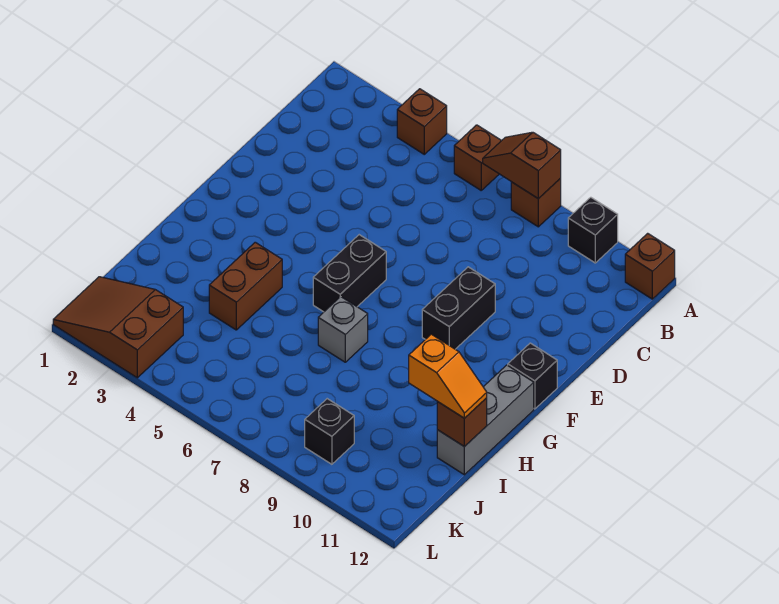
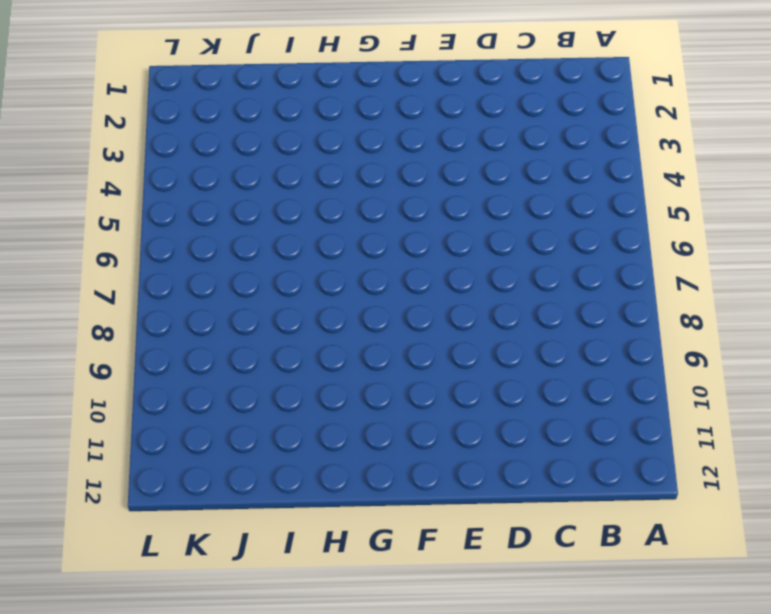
none -> brown brick A4 level 1
none -> brown brick A6 level 1
none -> brown brick A8 level 1

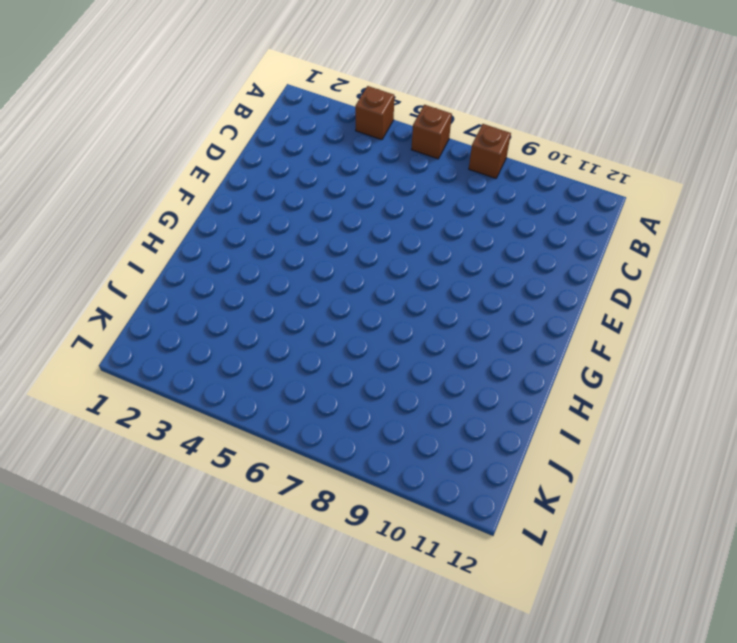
none -> black brick A10 level 1
none -> brown brick A12 level 1
none -> black brick E9:F9 level 1

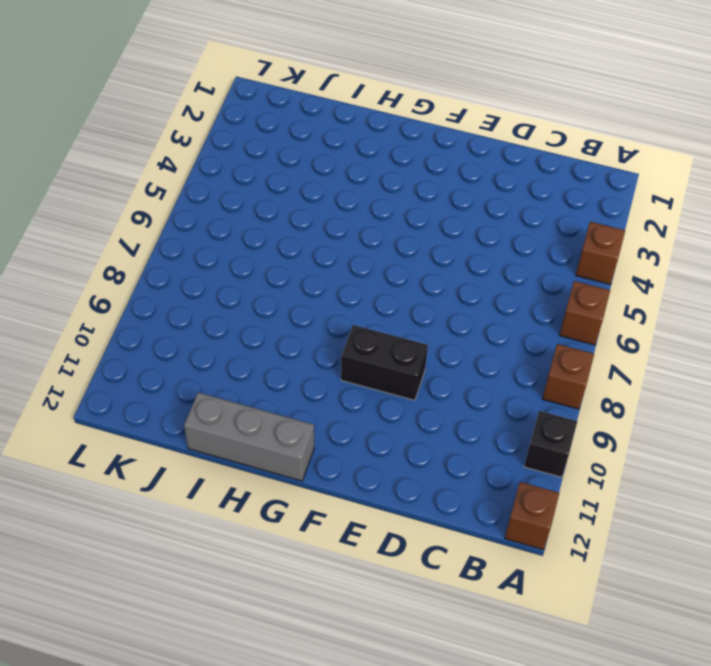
none -> black brick F6:G6 level 1
none -> black brick F12 level 1
none -> brown brick H4:I4 level 1

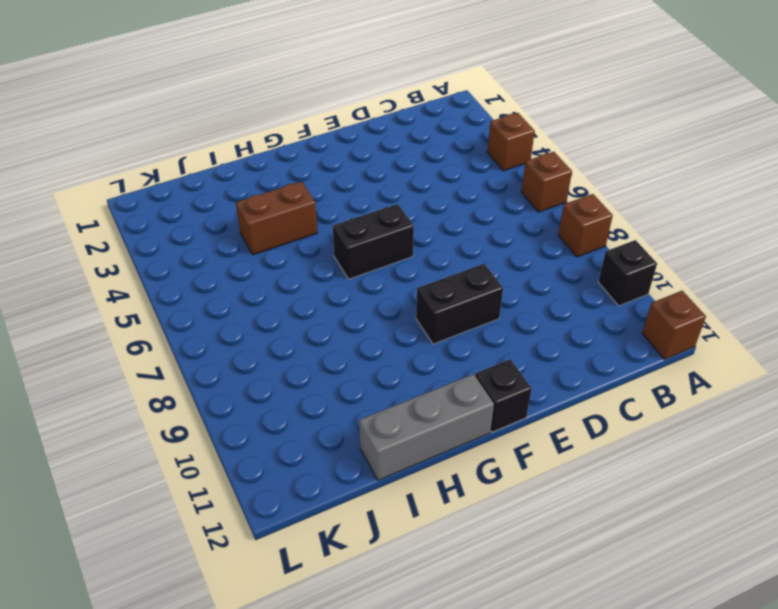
none -> grey brick H7 level 1
none -> brown slope K1:L3 level 1 top 3
none -> black brick K9 level 1

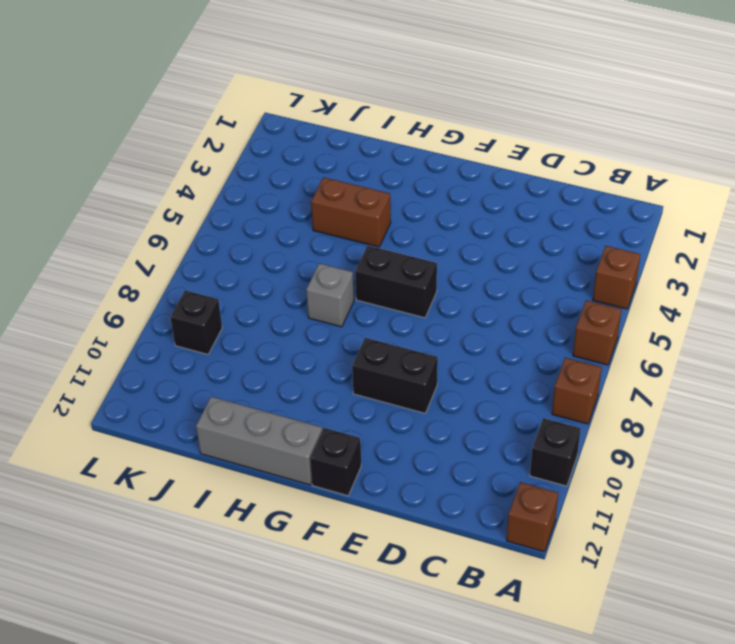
none -> brown slope K1:L3 level 1 top 3
none -> brown slope A7:A8 level 2 top 8
none -> brown brick I12 level 2

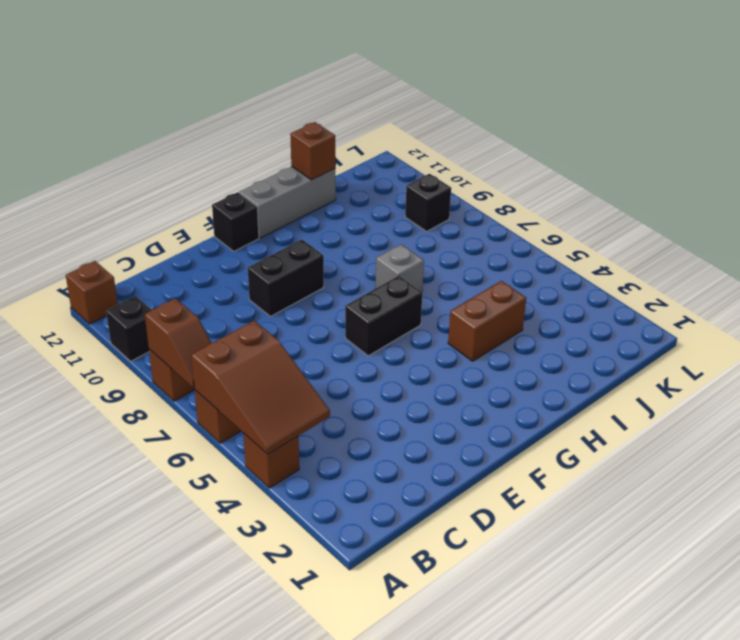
brown slope A4:B6 level 2 top 6 -> brown slope K1:L3 level 1 top 3
none -> orange slope I11:I12 level 3 top 11

